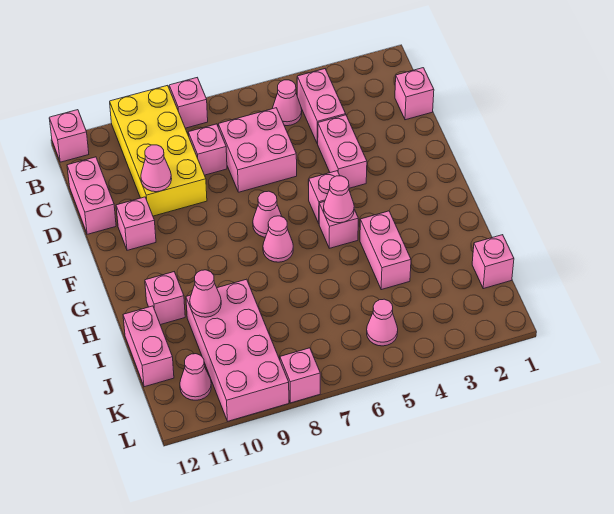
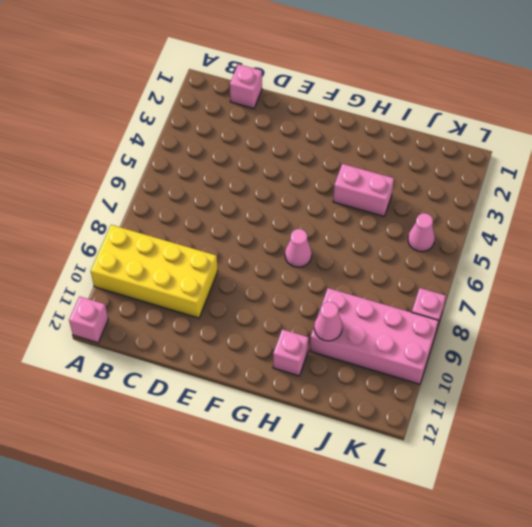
none -> pink brick A8 level 1
none -> pink brick B4:C4 level 1
none -> pink cone B5 level 1

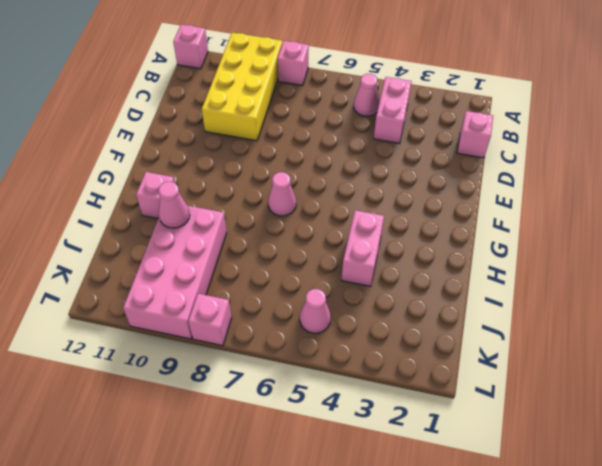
none -> pink brick C6:D7 level 1
none -> pink brick C8 level 1
none -> pink brick C12:D12 level 1

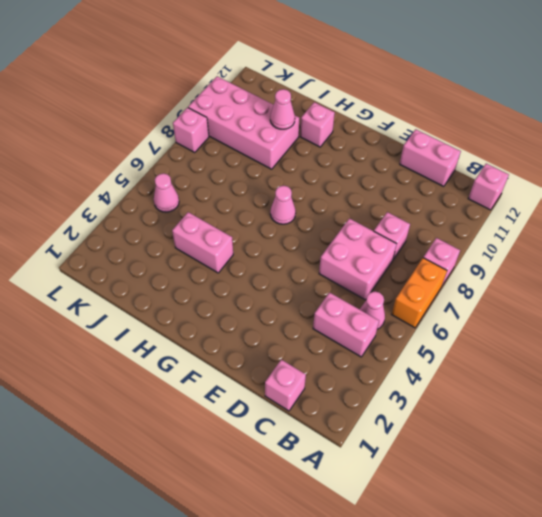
orange brick A6:A7 level 1 -> none
none -> yellow brick A9:D10 level 1
none -> pink brick D4:E4 level 1
none -> pink brick E11 level 1

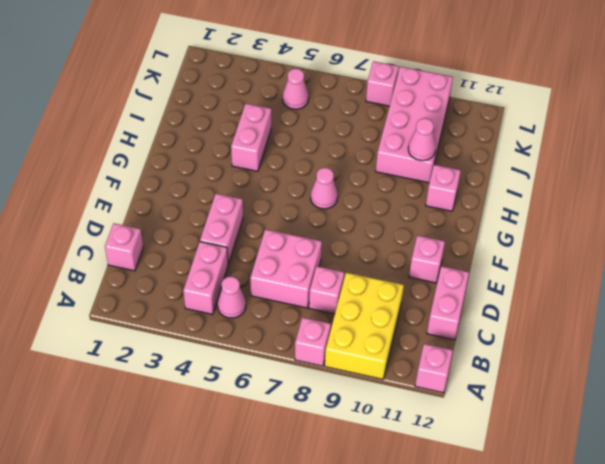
yellow brick A9:C10 level 1 -> yellow brick A9:D10 level 1
none -> pink brick F5 level 1
none -> pink cone F7 level 1
none -> pink brick G5 level 1

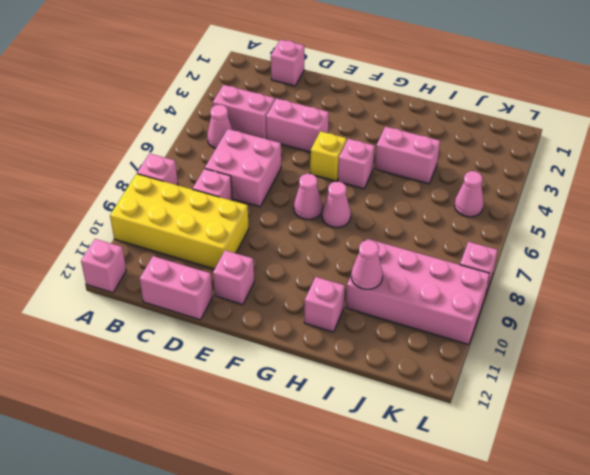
yellow brick F5 level 1 -> pink brick F5 level 1
none -> pink brick I12:J12 level 1
none -> pink brick J1 level 1
none -> pink cone K11 level 1

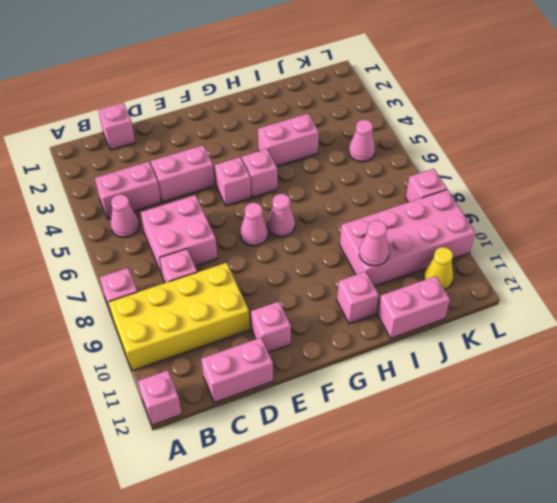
yellow cone K11 level 1 -> pink cone K11 level 1
none -> pink brick J1 level 1
none -> pink cone D10 level 2
none -> pink cone G5 level 2

